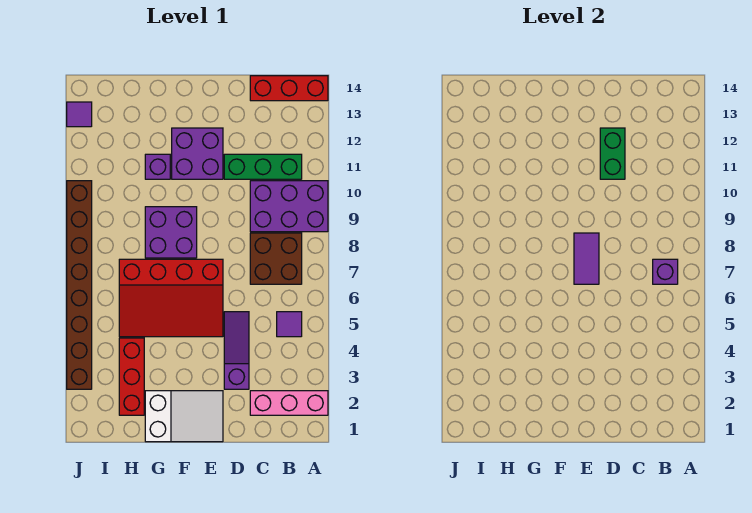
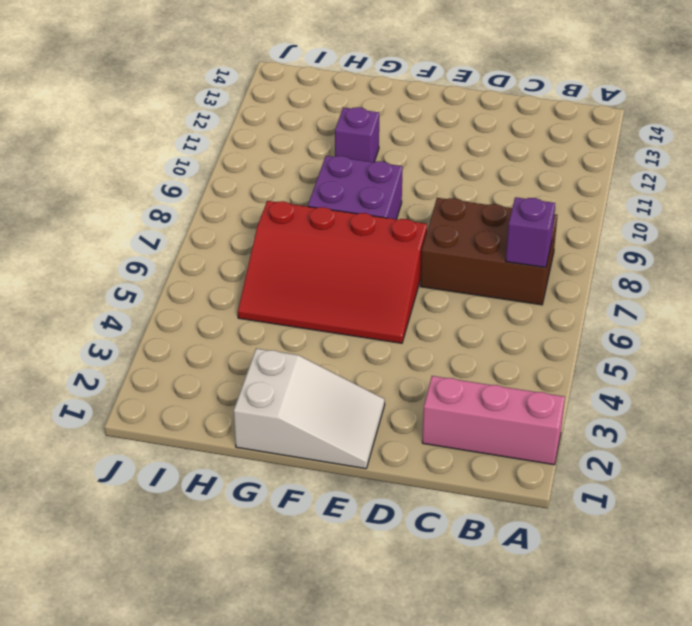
brown brick B7:D8 level 1 -> brown brick B7:C8 level 1
none -> purple brick A9:C10 level 1
none -> red brick A14:C14 level 1
none -> purple tile B5 level 1

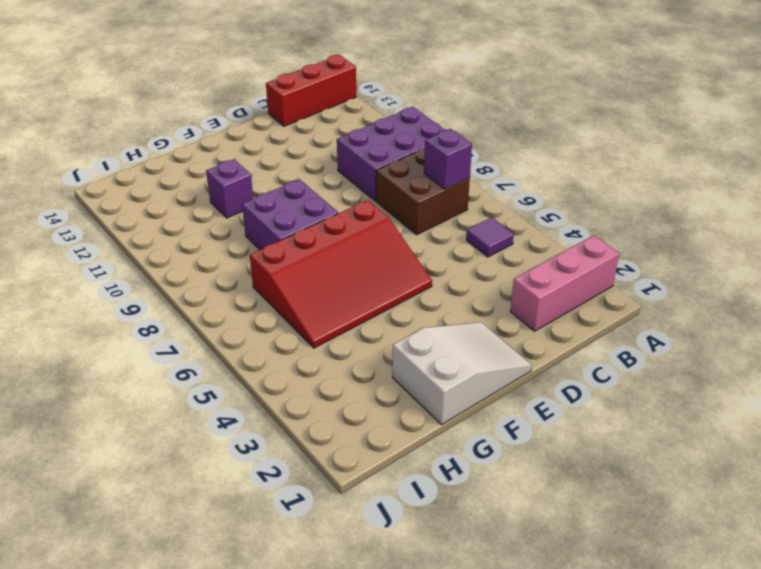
none -> green brick B11:D11 level 1
none -> purple slope D3:D5 level 1 top 3
none -> purple brick E11:F12 level 1

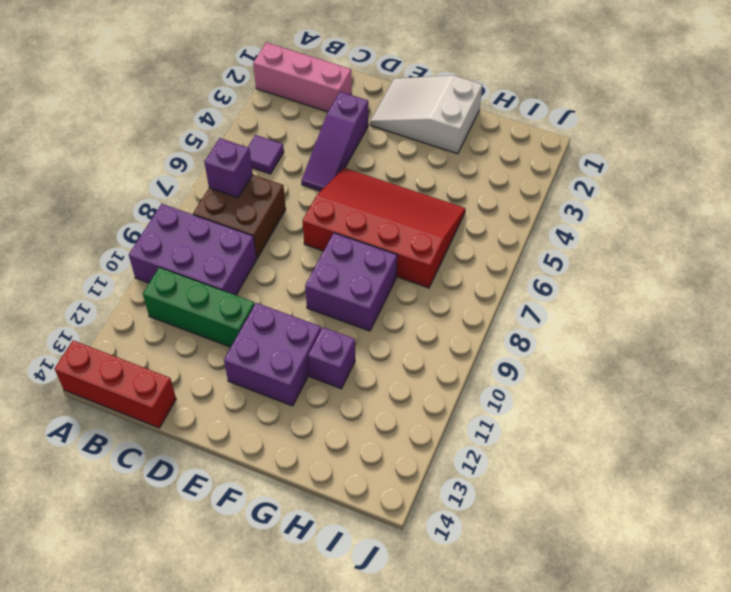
none -> red brick H2:H4 level 1
none -> brown brick J3:J10 level 1
none -> purple tile J13 level 1

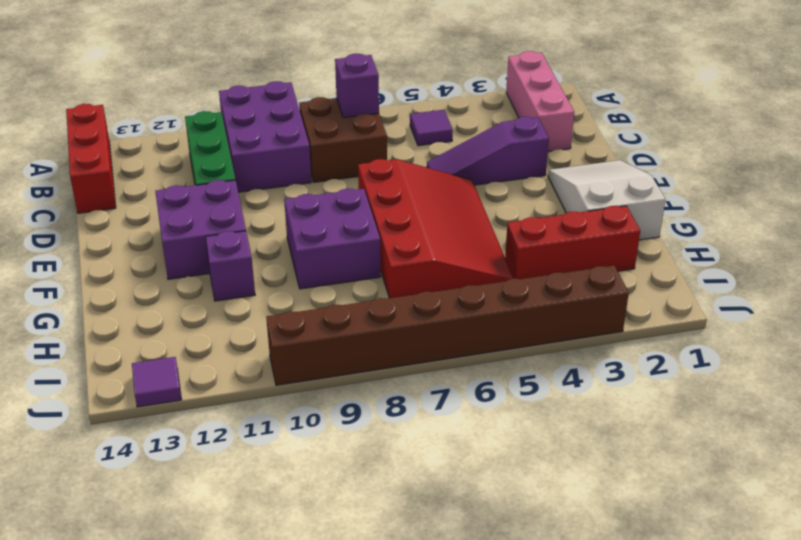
none -> green brick D11:D12 level 2
none -> purple tile E7:E8 level 2

